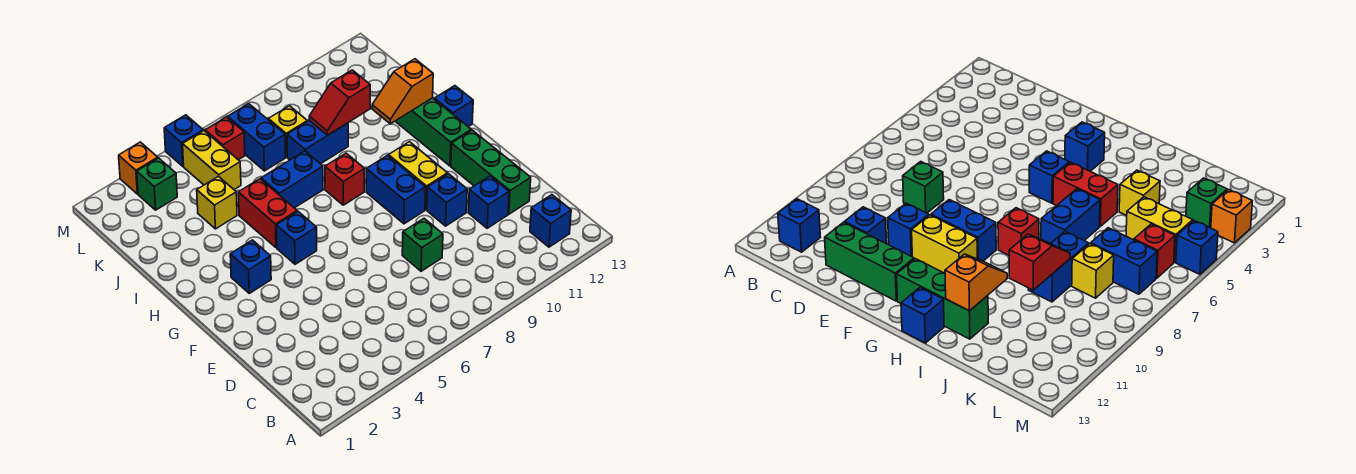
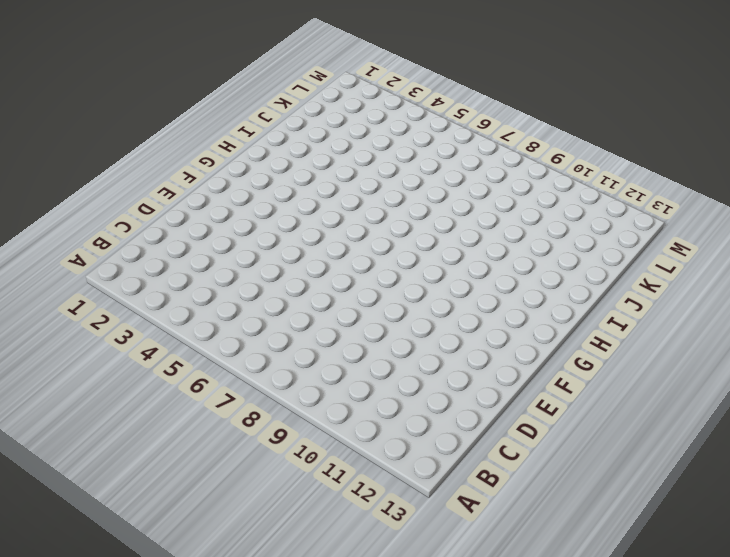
none -> blue brick B12 level 1
none -> green brick D8 level 1
none -> blue brick D11 level 1

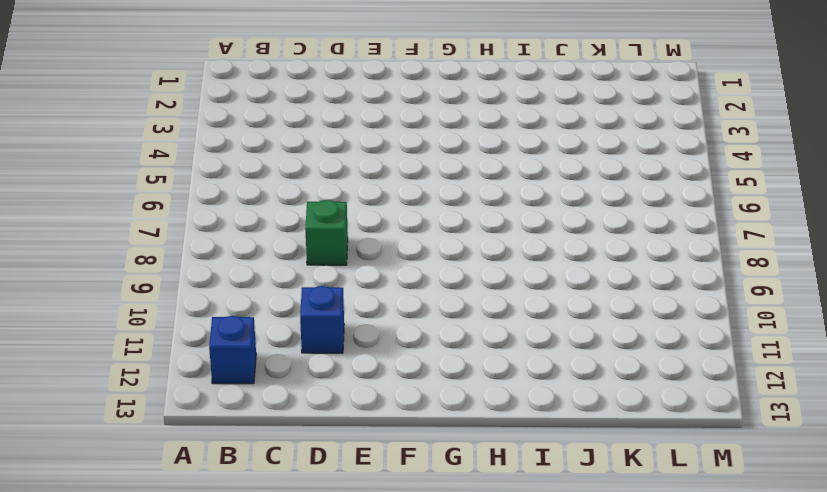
none -> green brick D12:F12 level 1
none -> blue brick E10 level 1
none -> blue brick F9:G9 level 1

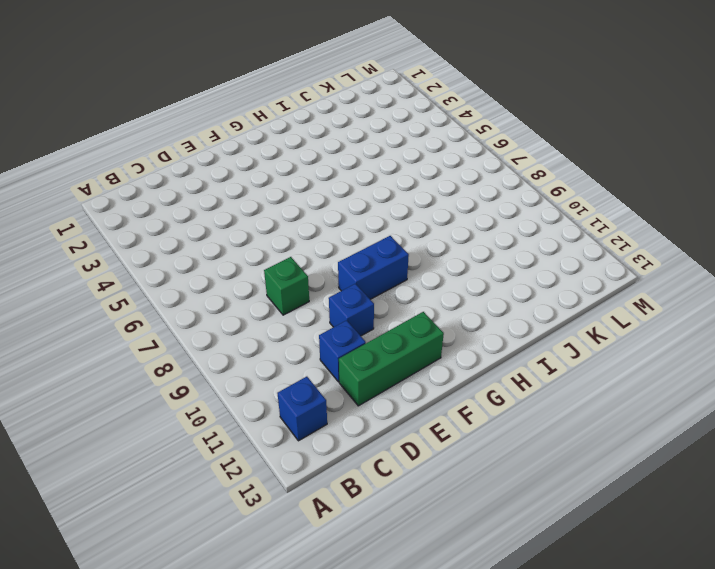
none -> yellow brick F10:G10 level 1
none -> blue brick G3 level 1
none -> blue brick G5 level 1

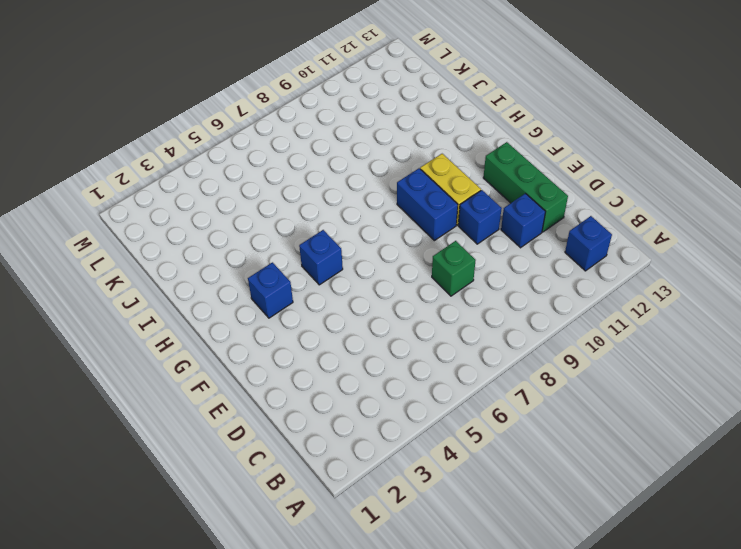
none -> green brick G12:I12 level 1
none -> red brick H5:I5 level 1
none -> red brick H8 level 1

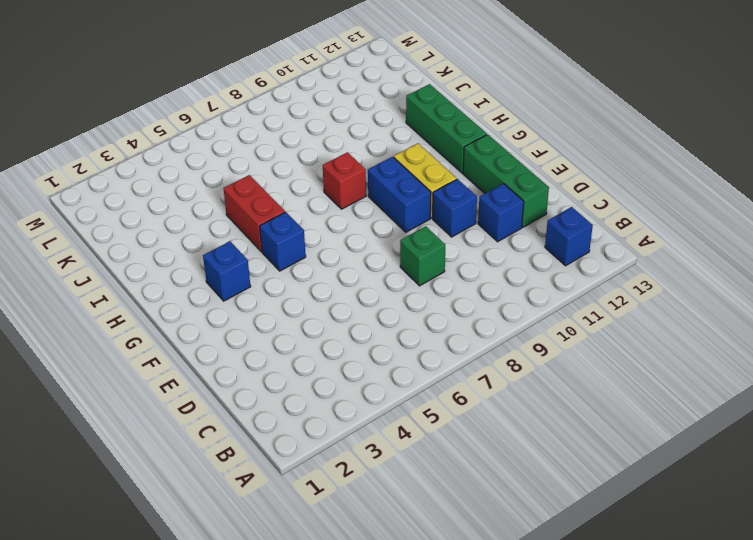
none -> blue brick H13 level 1
none -> blue brick I6:I7 level 1
none -> yellow brick J4 level 1

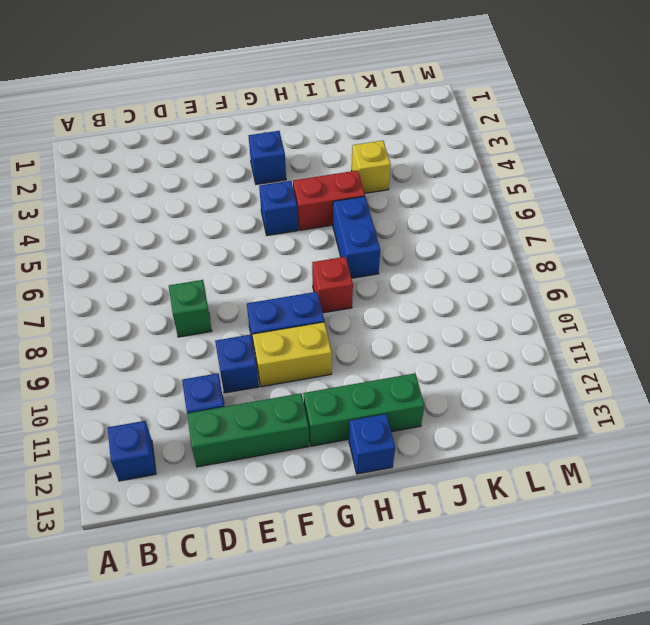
none -> blue brick J8:J9 level 1
none -> yellow brick K5:L5 level 1
none -> blue brick K7:L7 level 1

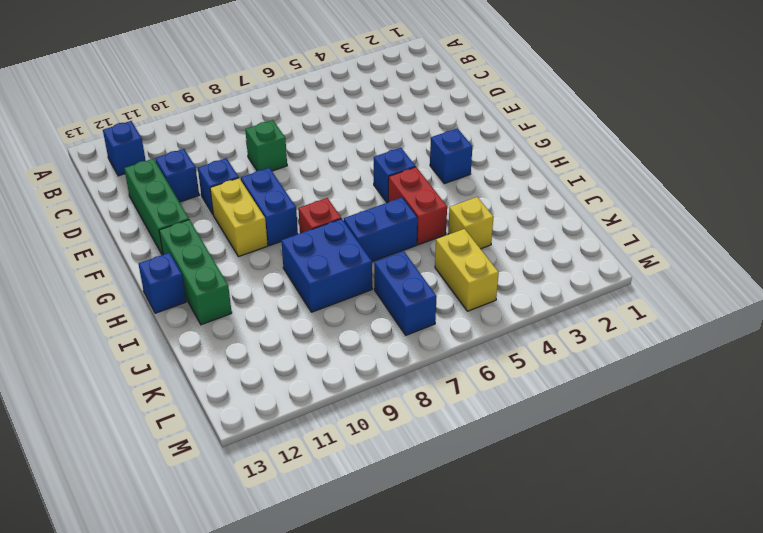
blue brick I8:J9 level 1 -> blue brick J8:J9 level 1
none -> yellow brick K8 level 1
none -> green brick L3 level 1
none -> red brick L6 level 1

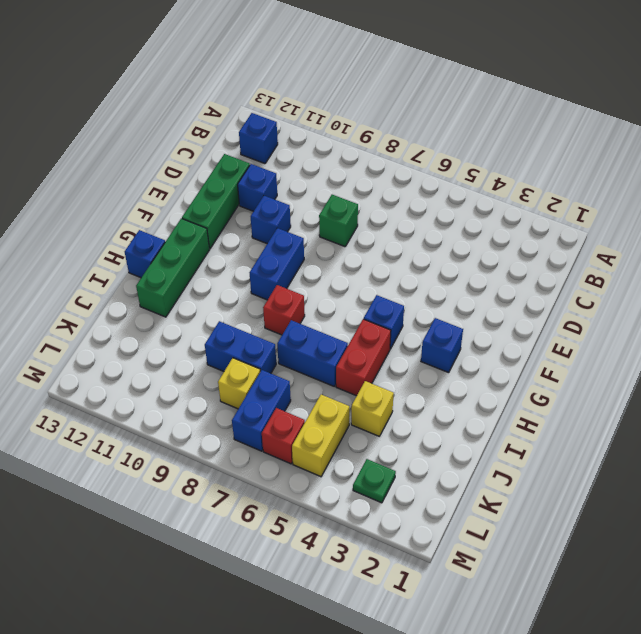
green plate L3 level 1 -> green brick L3 level 1
none -> yellow brick F10:G10 level 1
none -> orange brick M3 level 1
none -> blue brick M5 level 1

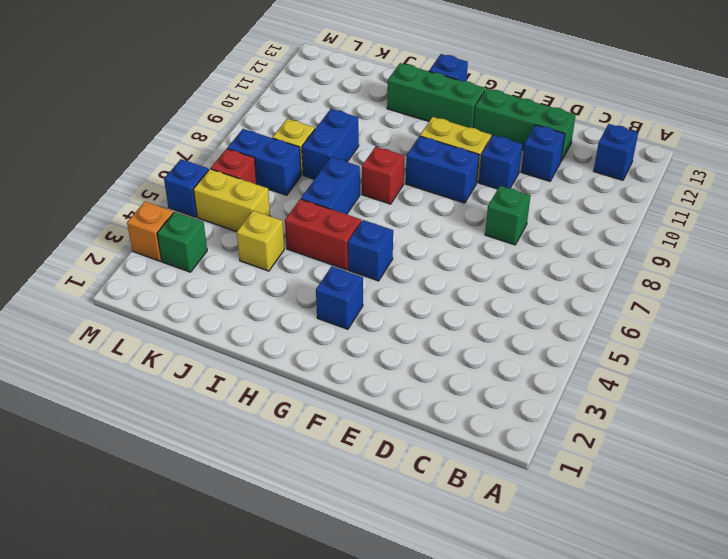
none -> orange slope I11:I12 level 2 top 12
none -> red slope J9:J10 level 2 top 10

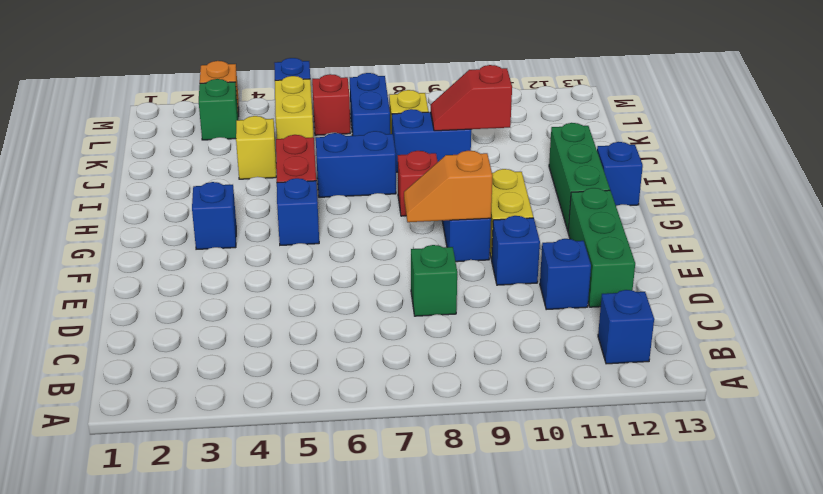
orange slope F8:F9 level 2 top 9 -> orange slope I11:I12 level 2 top 12

